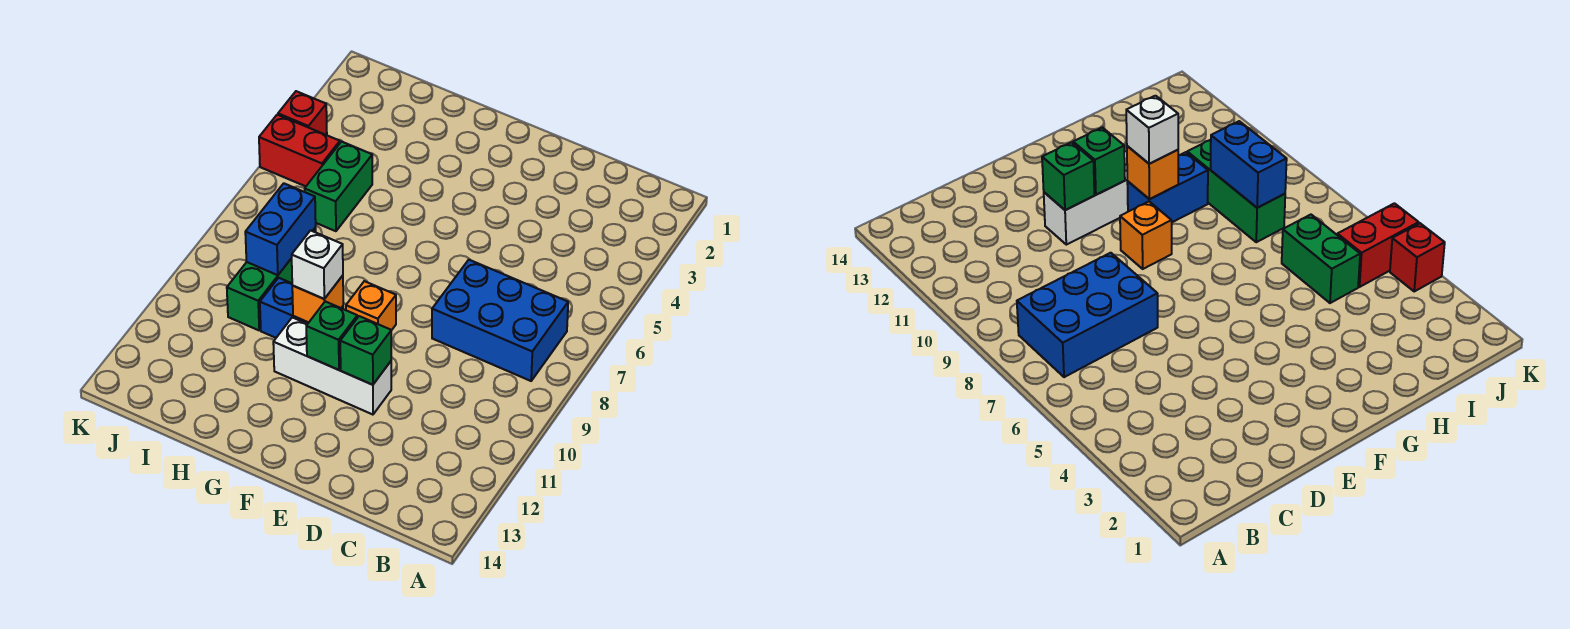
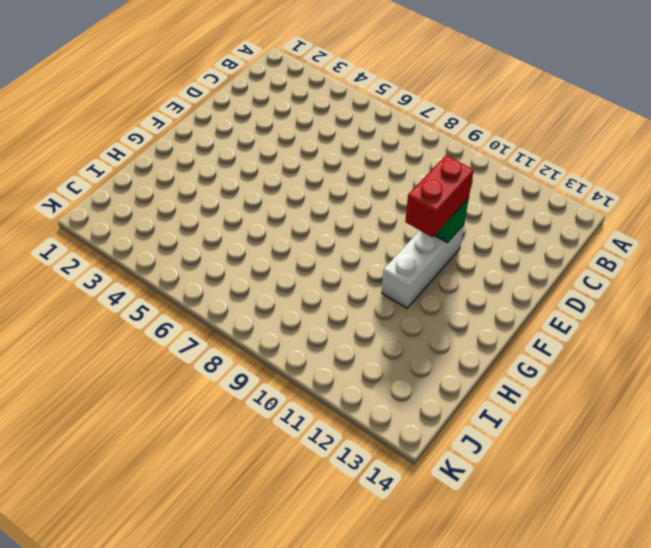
red brick E11:F11 level 3 -> red brick J5:K5 level 1
none -> blue brick B7:D8 level 1
none -> orange brick F9 level 1
none -> blue brick G10:H10 level 1

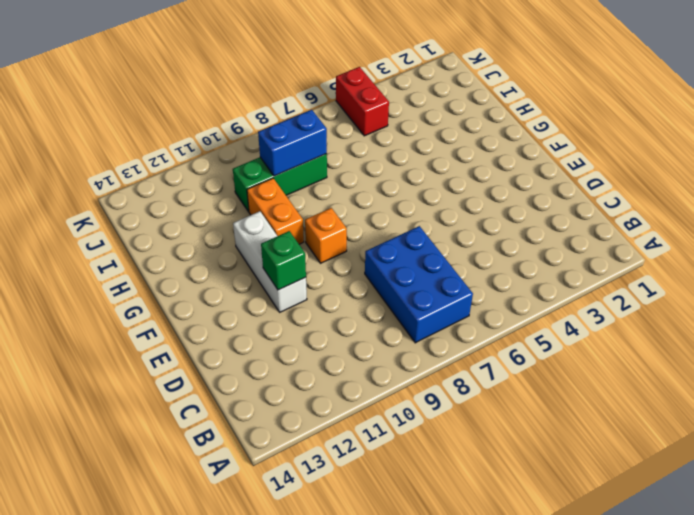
orange brick G10:H10 level 1 -> blue brick G10:H10 level 1
none -> green brick I5:I6 level 1
none -> red brick K4 level 1
none -> green brick F11 level 2

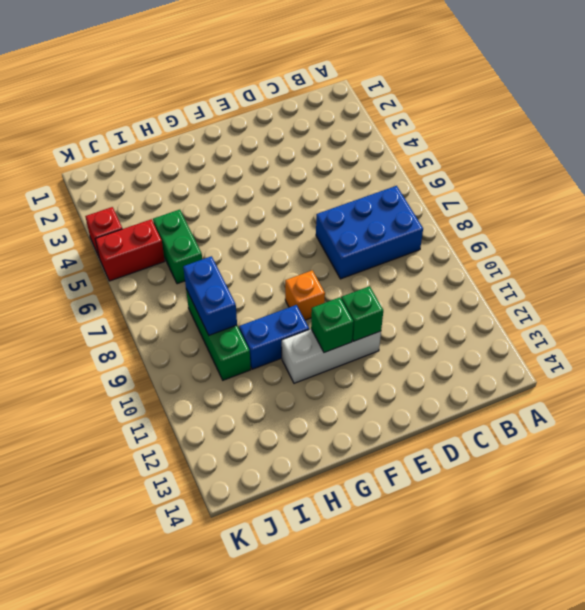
none -> orange brick G10 level 2
none -> white brick G10 level 3

